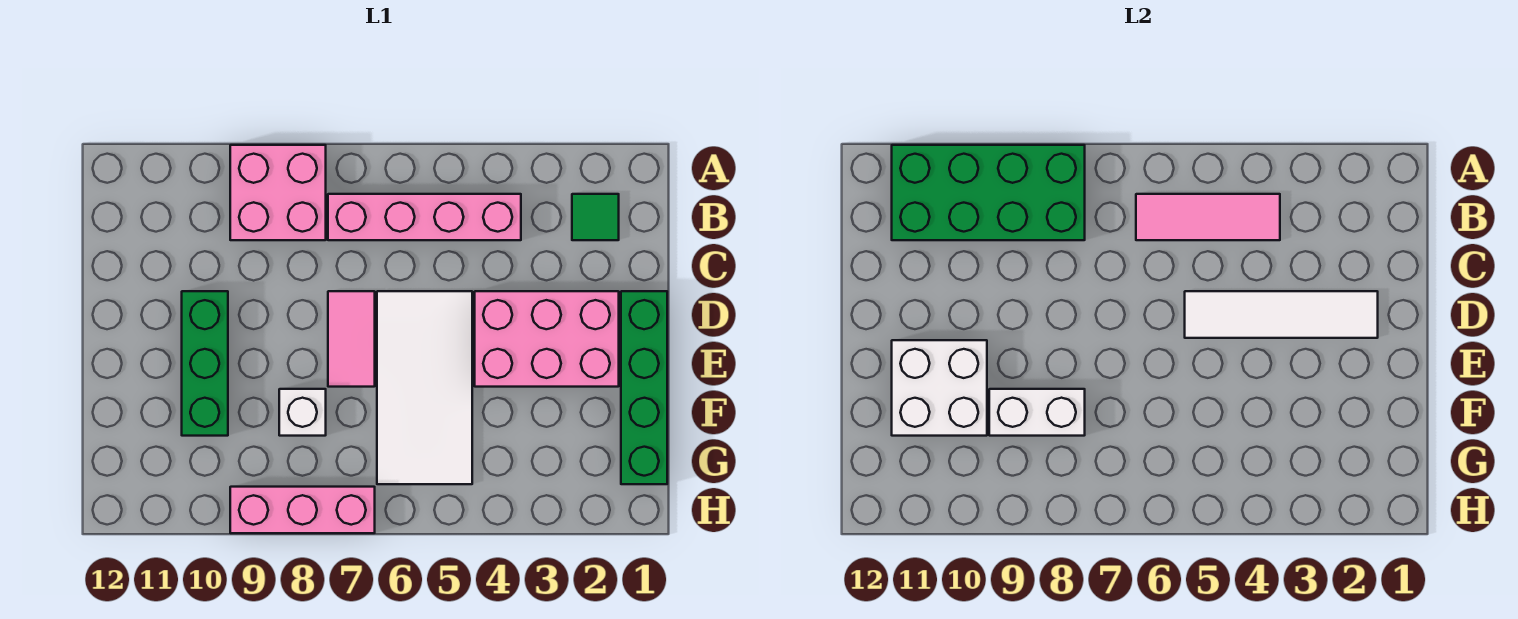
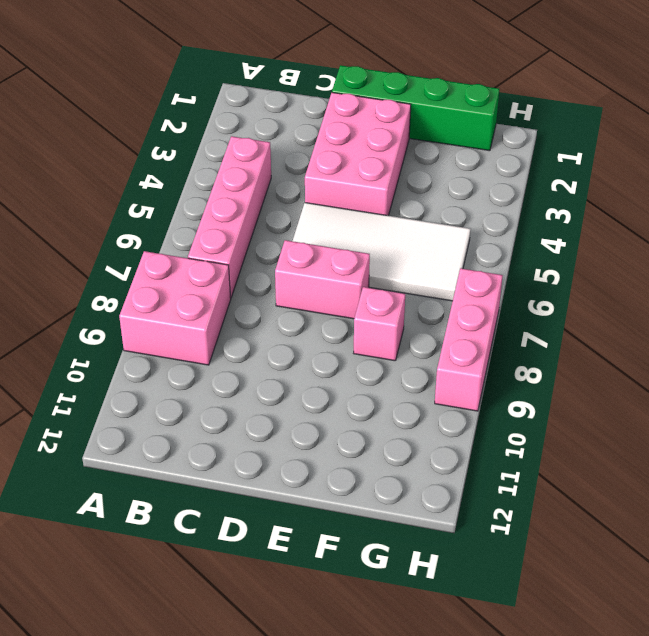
pink brick D7:E7 level 1 -> pink tile D7:E7 level 1
pink brick F8 level 1 -> white brick F8 level 1
none -> green tile B2 level 1
none -> green brick D10:F10 level 1
none -> green brick A8:B11 level 2

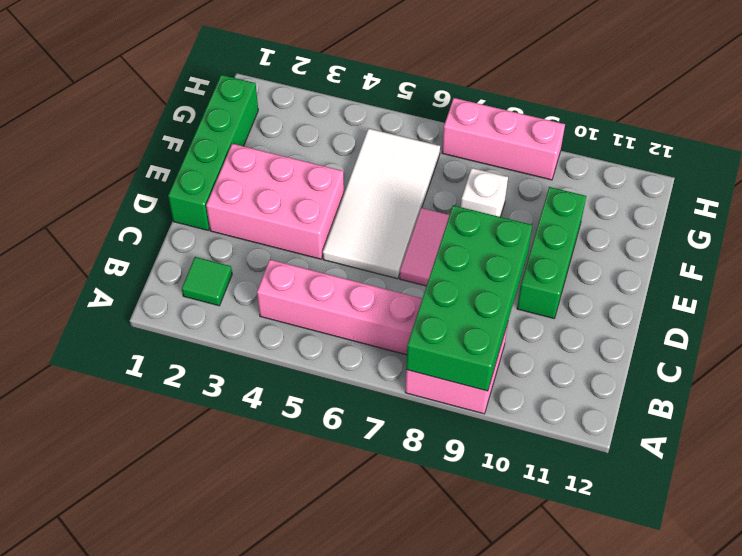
green brick A8:D9 level 2 -> green brick A8:B11 level 2
none -> pink tile B4:B6 level 2
none -> white tile D2:D5 level 2
none -> white brick E10:F11 level 2

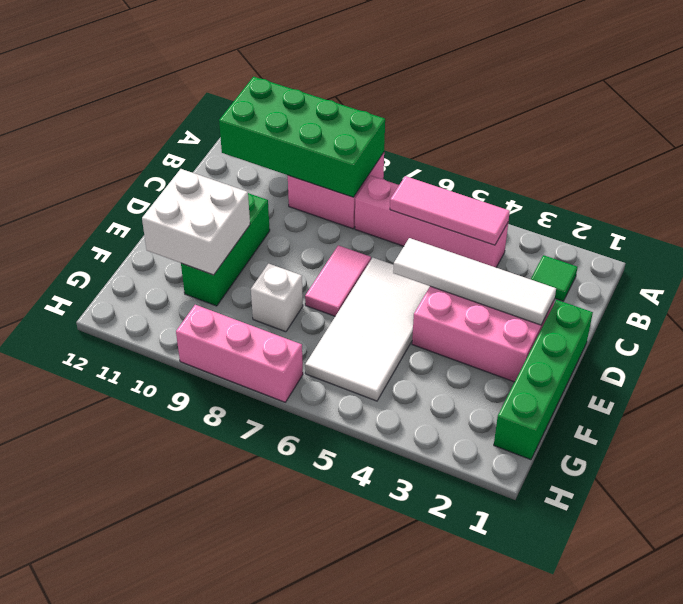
none -> white brick F8:F9 level 2

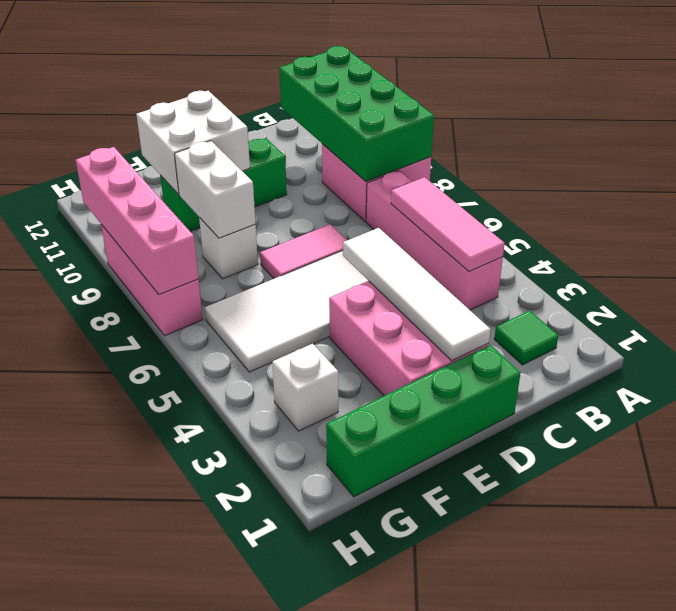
white brick G3 level 1 -> none
pink brick H7:H10 level 2 -> none

